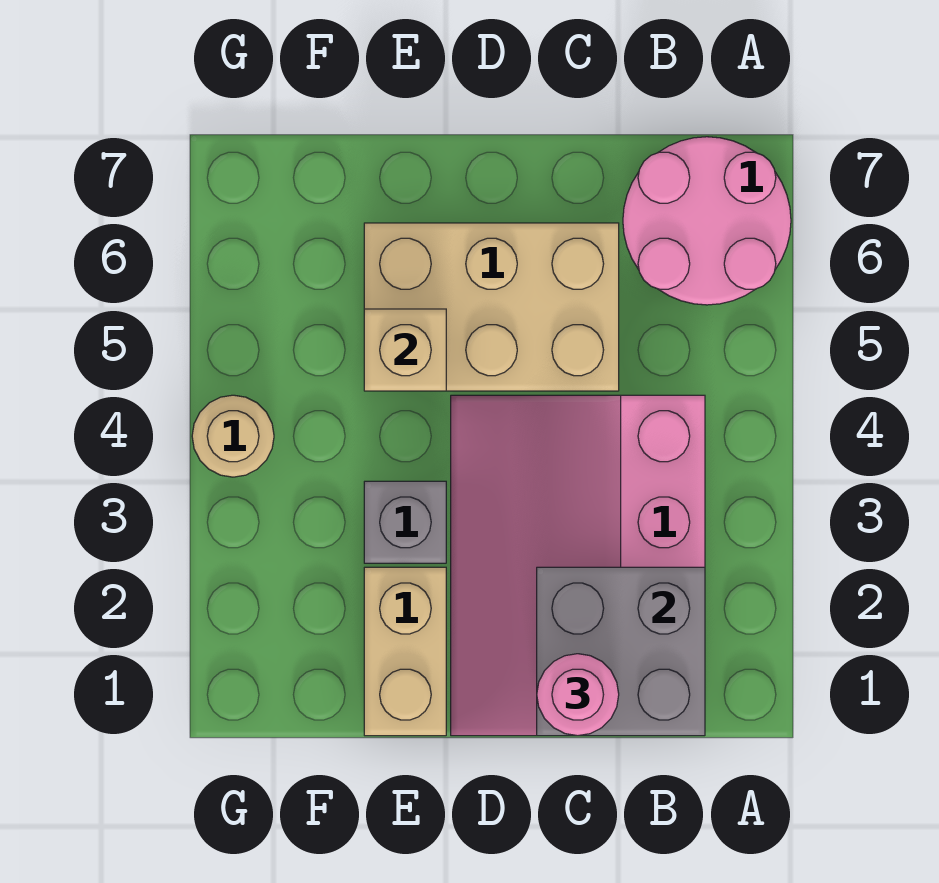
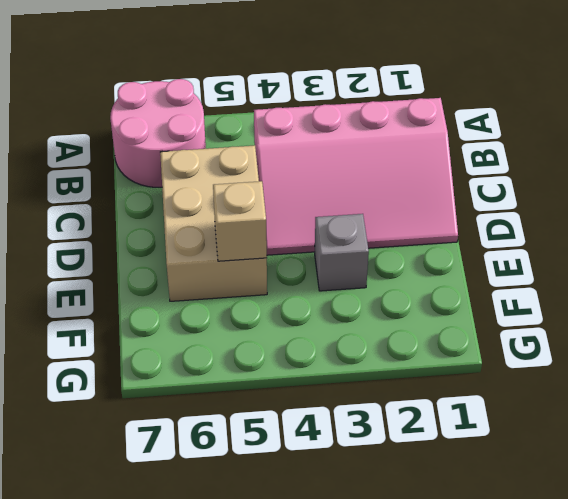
none -> tan brick E1:E2 level 1
none -> tan round brick G4 level 1

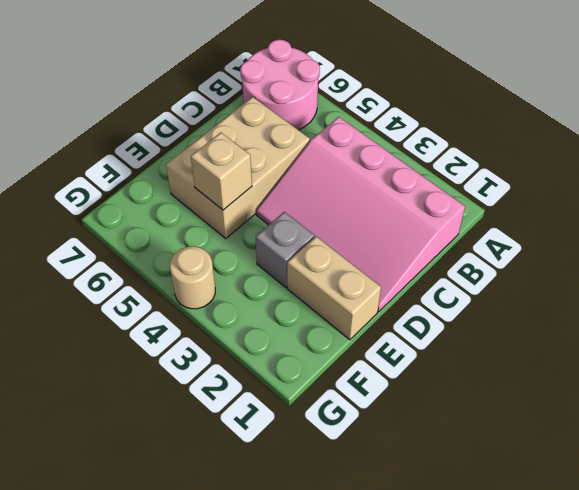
none -> grey brick B1:C2 level 2
none -> pink round brick C1 level 3

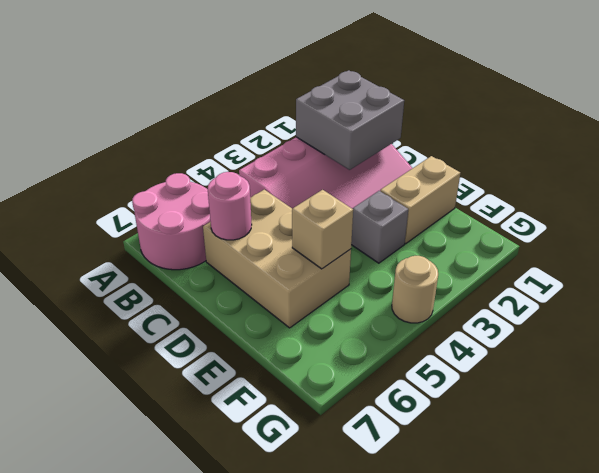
pink round brick C6 level 2 -> pink round brick C1 level 3

